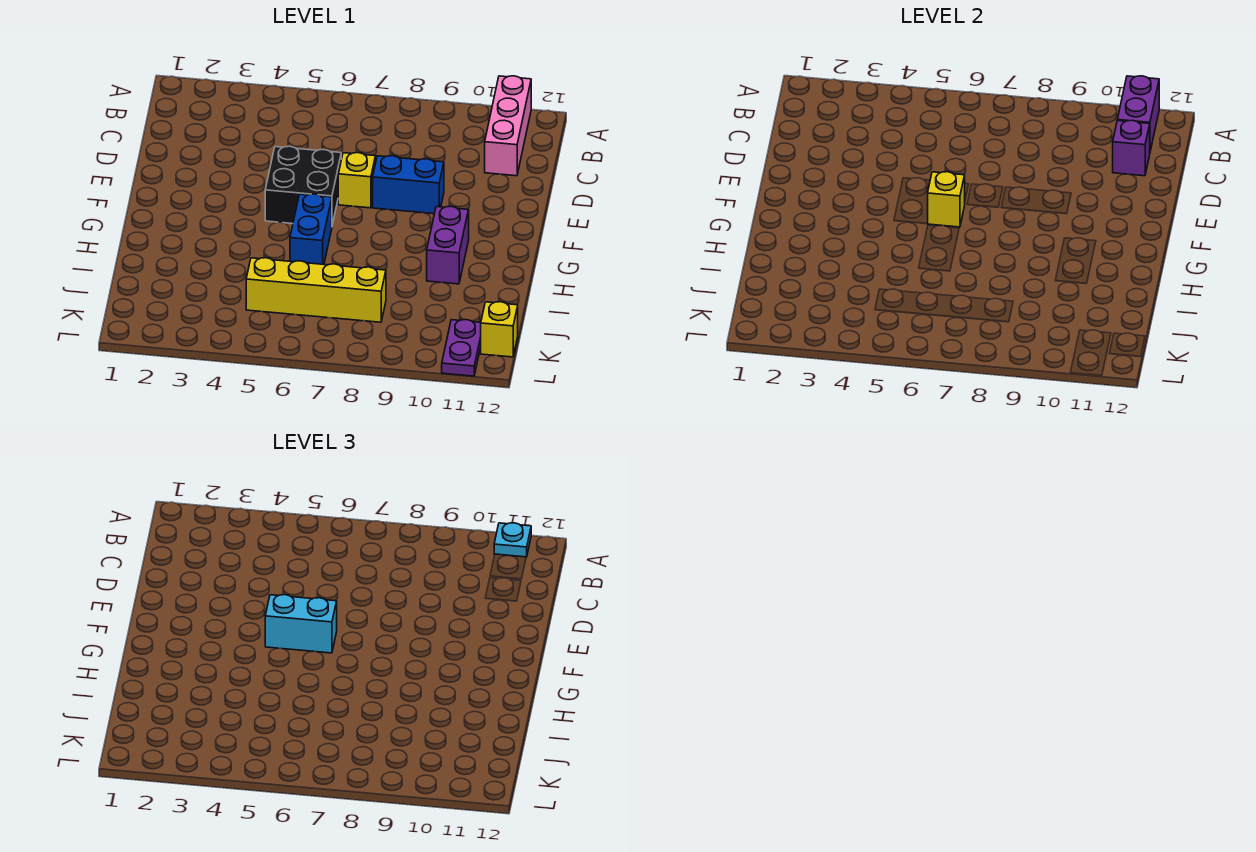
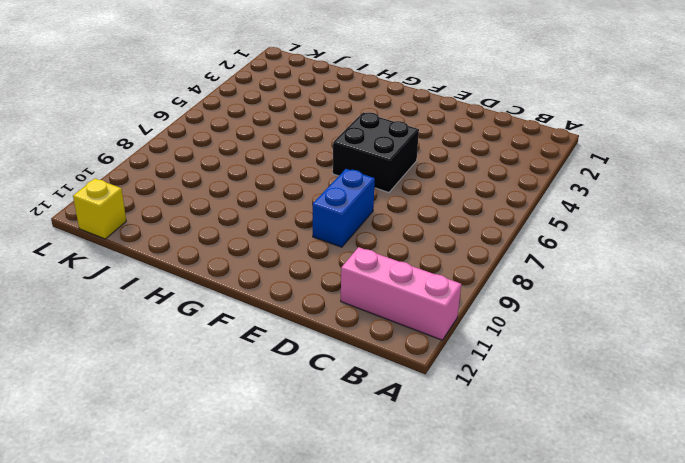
none -> yellow brick E7 level 1
none -> blue brick G6:H6 level 1
none -> purple brick G10:H10 level 1

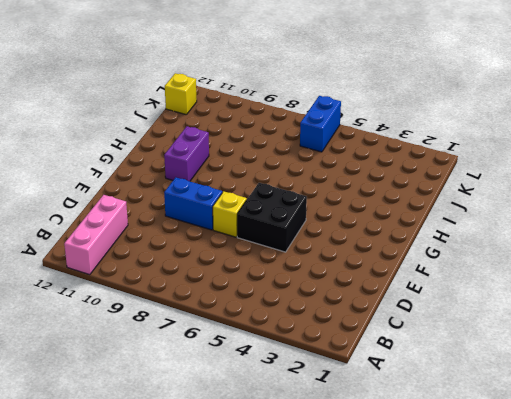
blue brick K6:L6 level 1 -> blue brick G6:H6 level 1
none -> yellow brick J5:J8 level 1
none -> purple plate K11:L11 level 1
none -> purple brick A11:B11 level 2

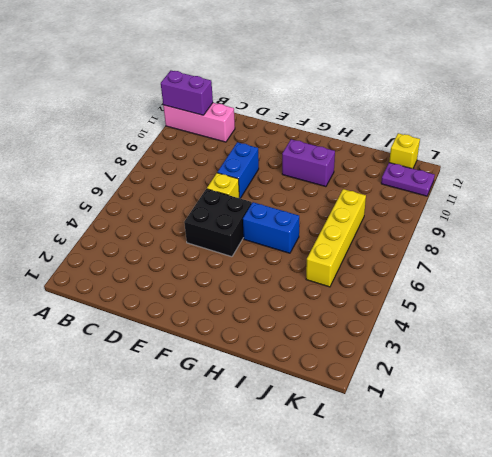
none -> purple brick C11 level 2
none -> yellow brick F6 level 2
none -> cyan plate A11 level 3

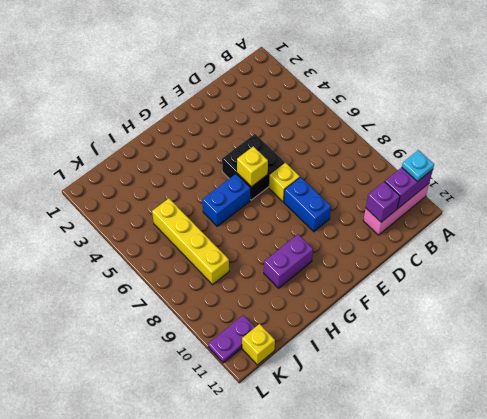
none -> cyan brick F5:F6 level 3

